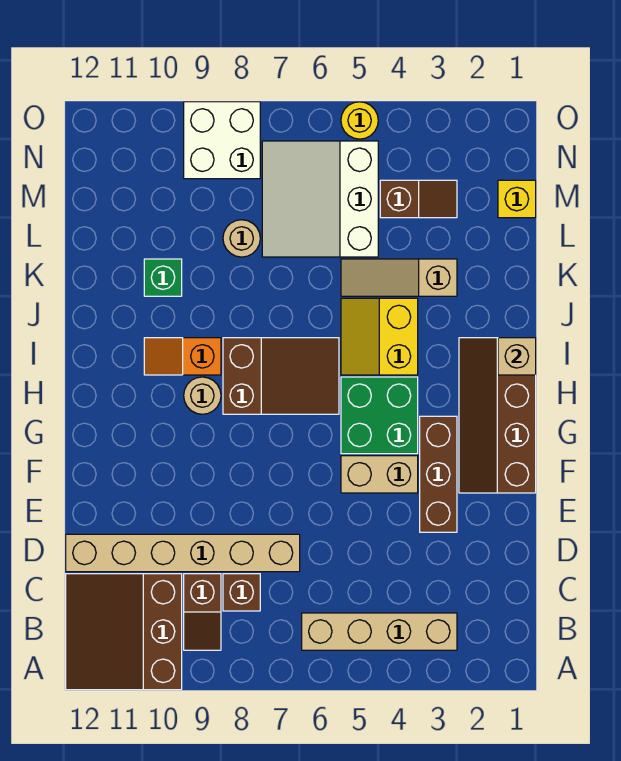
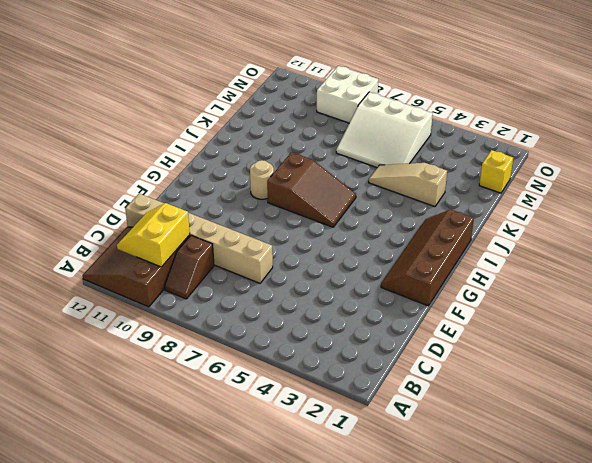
yellow slope B10:C11 level 2 top 10 -> yellow slope I4:J5 level 1 top 4
white slope L5:N7 level 1 top N -> white slope L5:N7 level 1 top 5
none -> tan brick B3:B6 level 1
none -> brown brick C8 level 1
none -> brown brick E3:G3 level 1

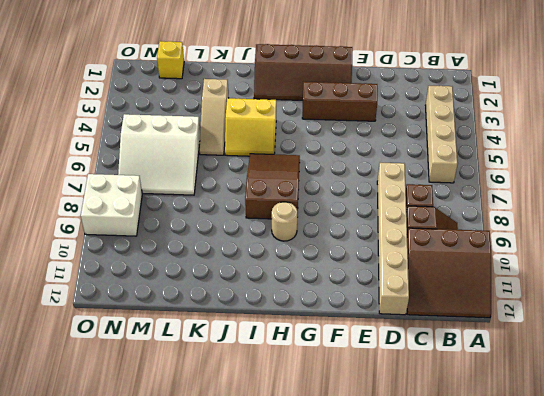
none -> tan brick F4:F5 level 1
none -> green brick G4:H5 level 1
none -> orange slope I9:I10 level 1 top 9

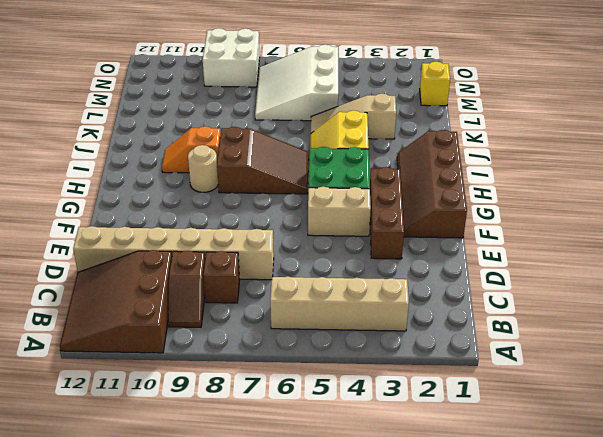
none -> green brick K10 level 1
none -> tan round brick L8 level 1
none -> brown slope M3:M4 level 1 top 4

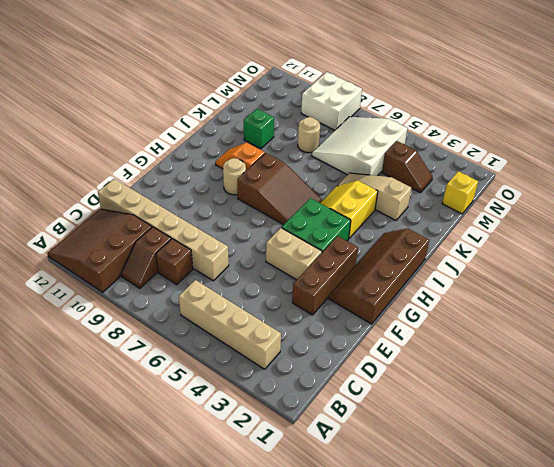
none -> yellow round brick O5 level 1
none -> tan brick I1 level 2

